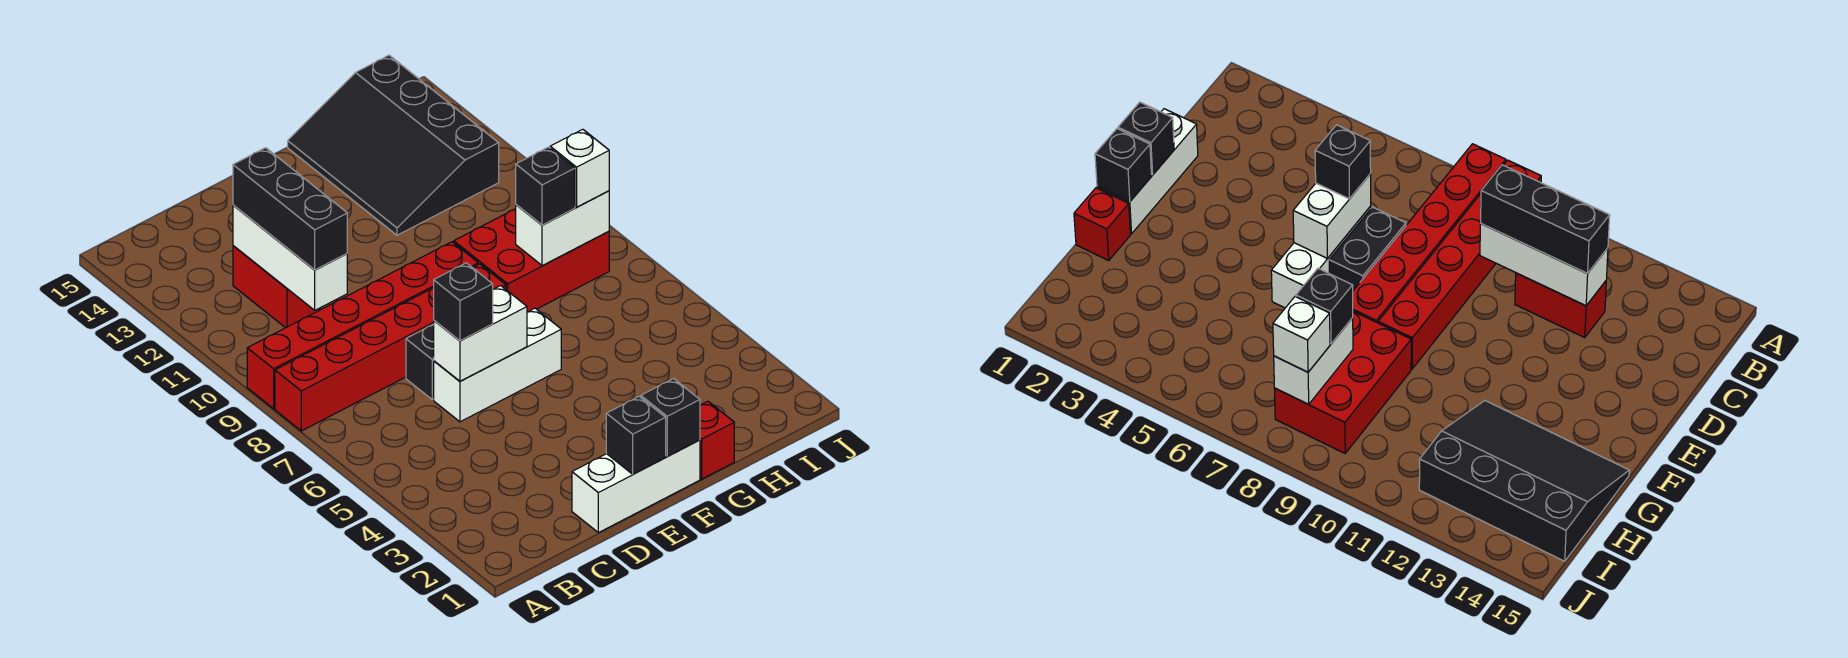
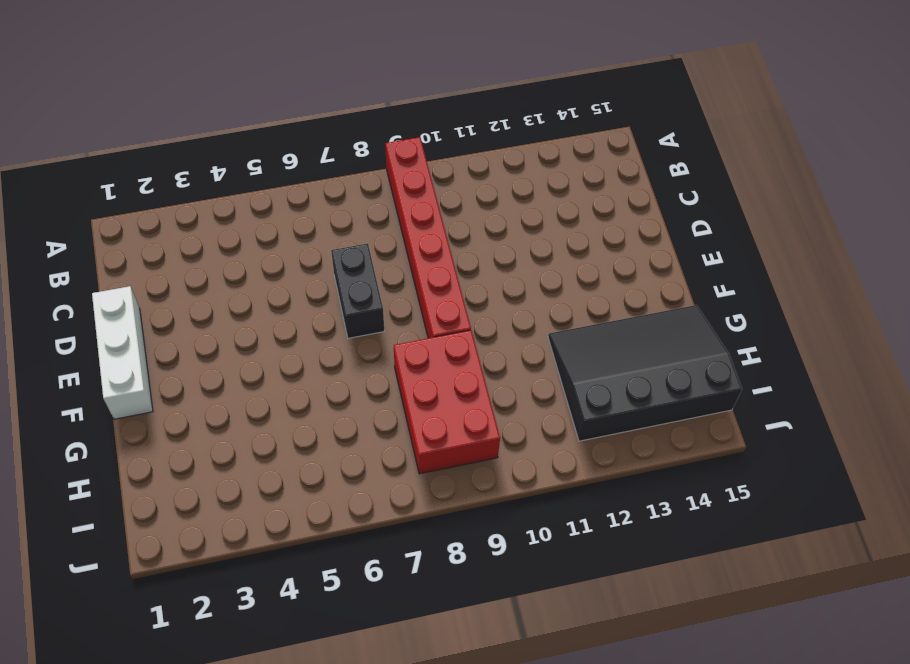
none -> red brick A8:F8 level 1
none -> red brick C11:C12 level 1
none -> white brick D6:F6 level 1

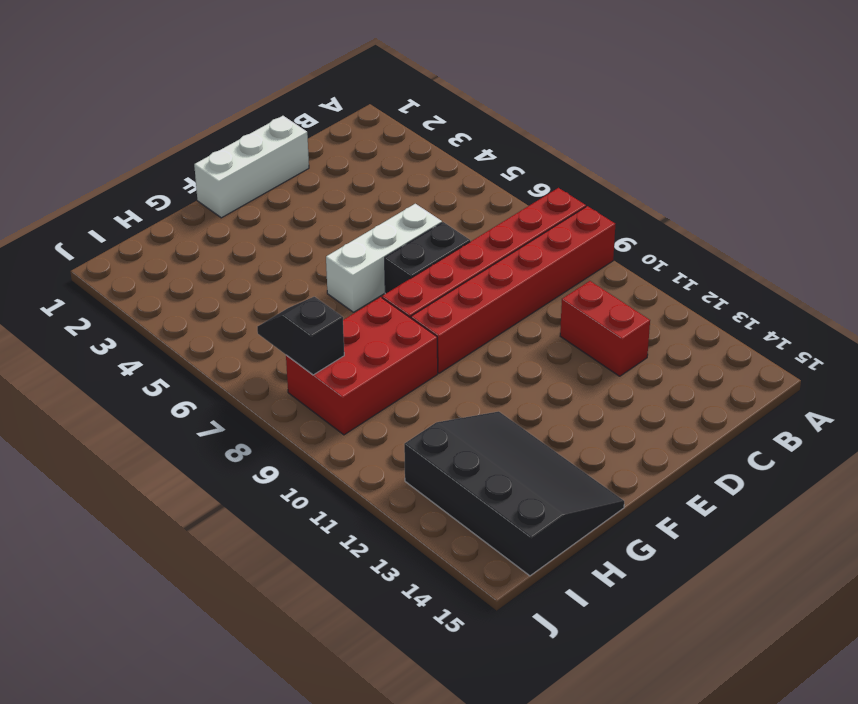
black slope I7:I8 level 2 top 8 -> white brick H8:I8 level 2
none -> red brick G1 level 1
none -> white brick C10:C12 level 2
none -> white brick D6:E6 level 2

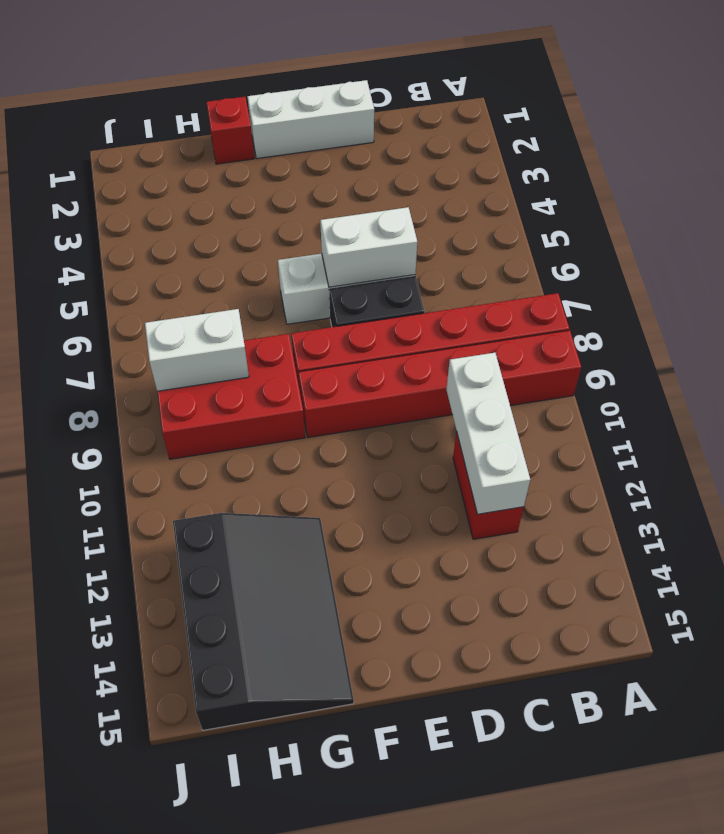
none -> black brick E1 level 2
none -> black brick F1 level 2
none -> black brick C10:C12 level 3

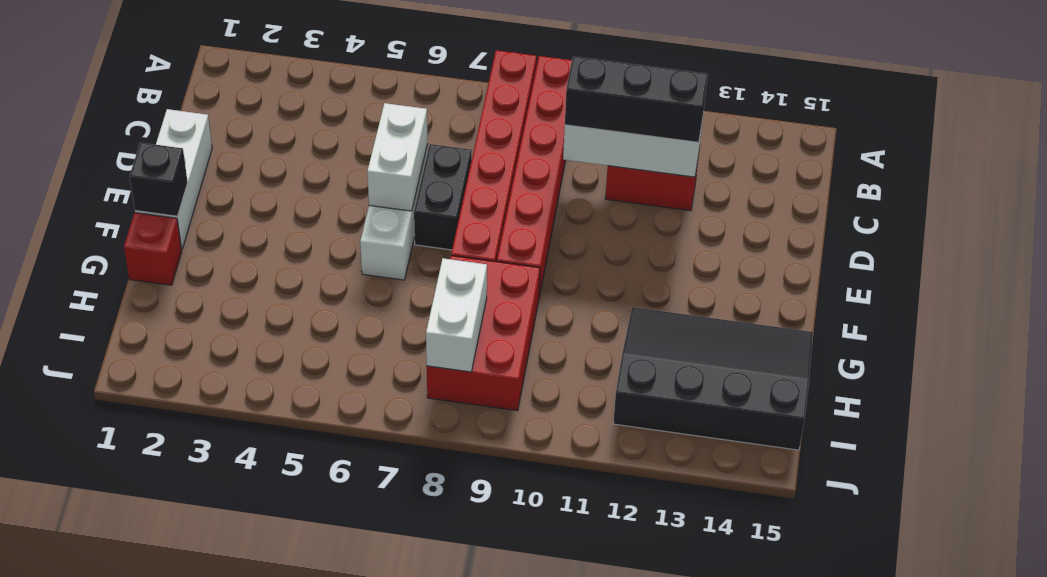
none -> black brick E1 level 2
none -> black brick D6 level 3
none -> black brick H8 level 3

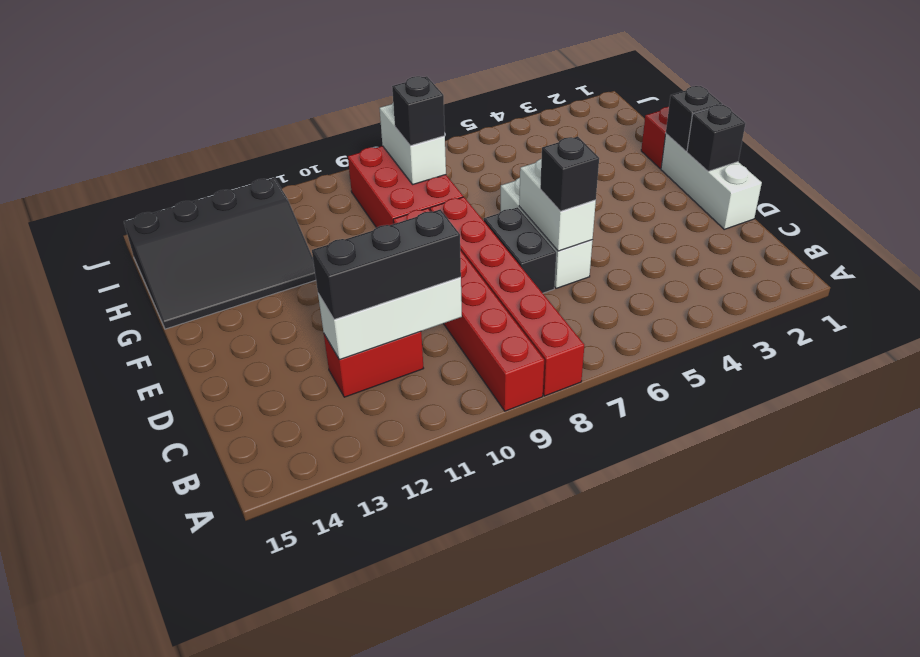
none -> white brick I8 level 3

